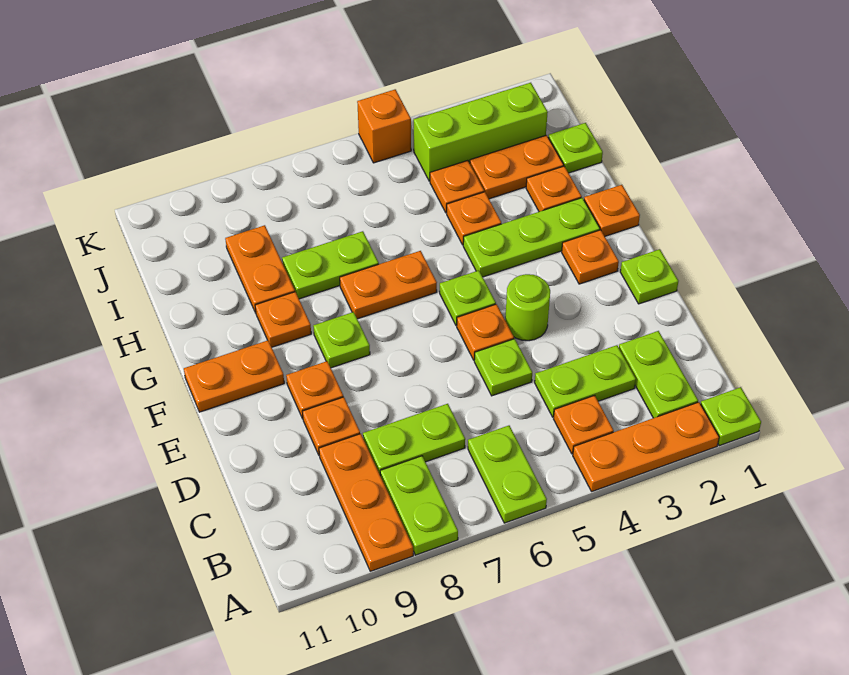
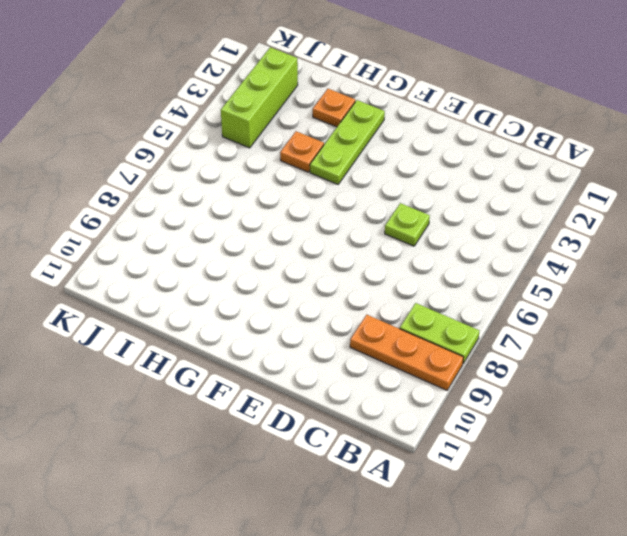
none -> lime plate A1 level 1
none -> orange plate A2:A4 level 1
none -> lime plate A6:B6 level 1
none -> lime plate B2:C2 level 1

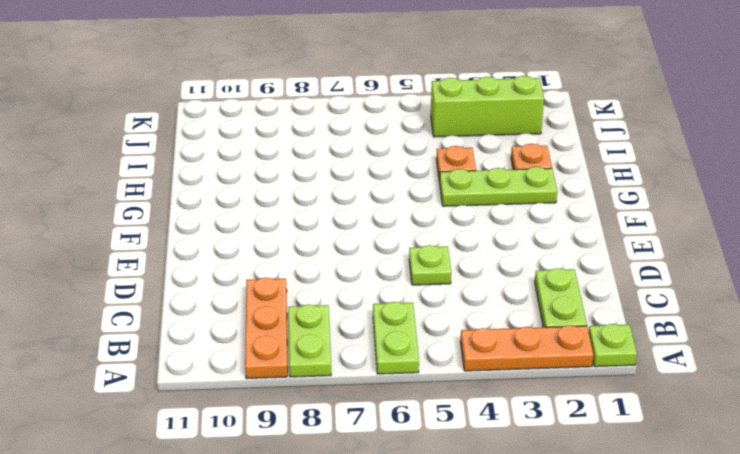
none -> orange plate B4 level 1
none -> lime plate C3:C4 level 1
none -> lime plate C7:C8 level 1
none -> orange plate D9 level 1

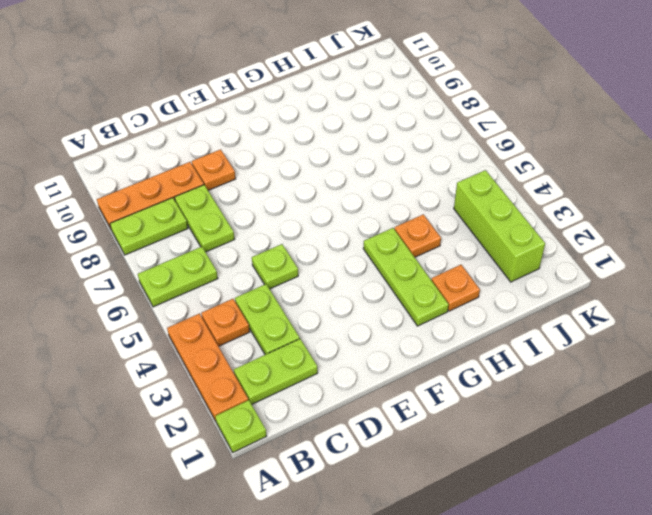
none -> lime plate E1 level 1
none -> lime round brick E4 level 1
none -> orange plate E5 level 1
none -> orange plate E9 level 1

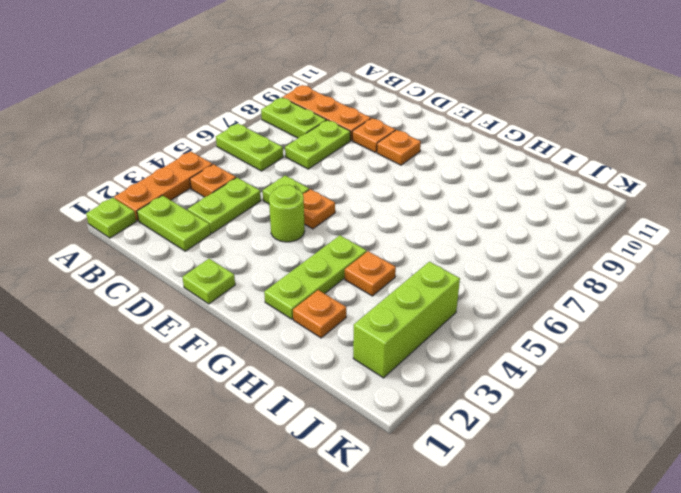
none -> orange plate F2 level 1
none -> lime plate F5 level 1
none -> lime plate F8 level 1
none -> orange plate F10:F11 level 1

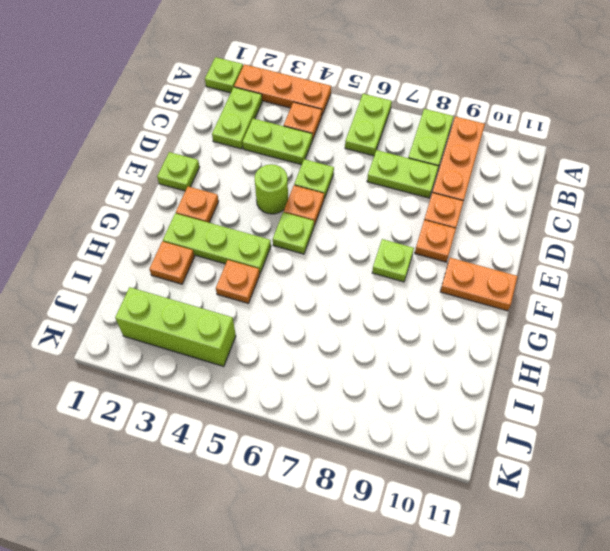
none -> orange plate G1 level 1
none -> orange plate G6:G7 level 1
none -> orange plate G9 level 1
none -> lime plate H7:H8 level 1

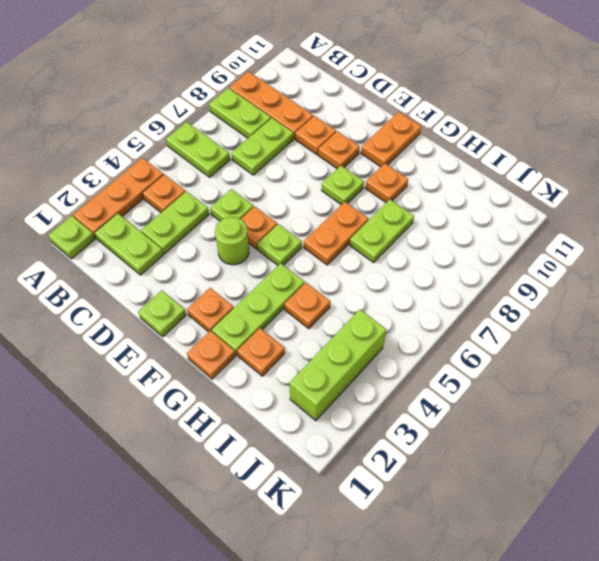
none -> orange plate H9:I9 level 1
none -> lime plate I1 level 1
none -> orange plate I2:I3 level 1
none -> orange plate I4 level 1

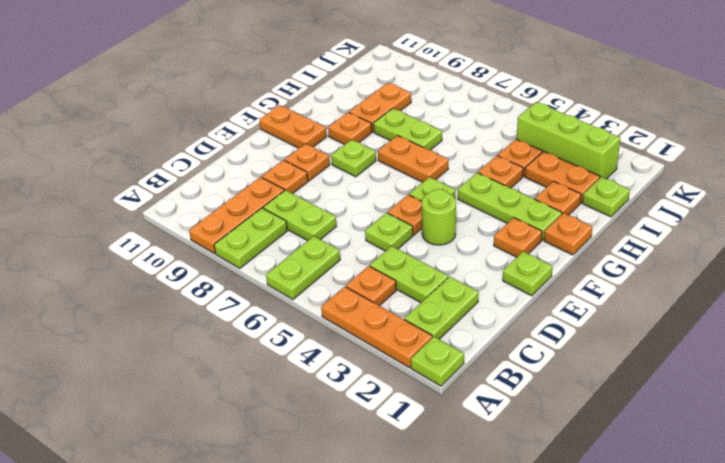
none -> orange brick K5 level 1

